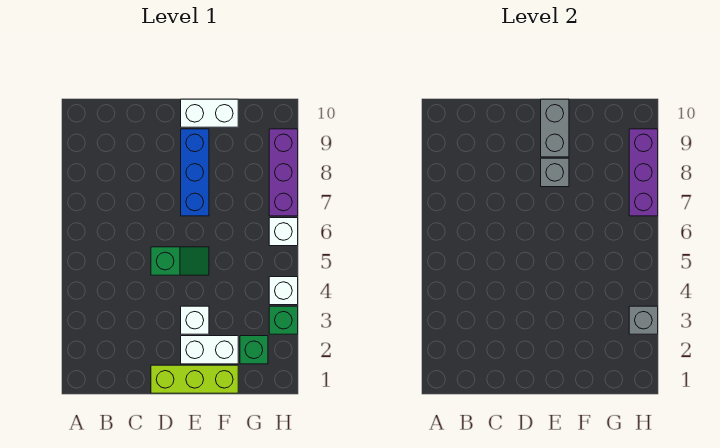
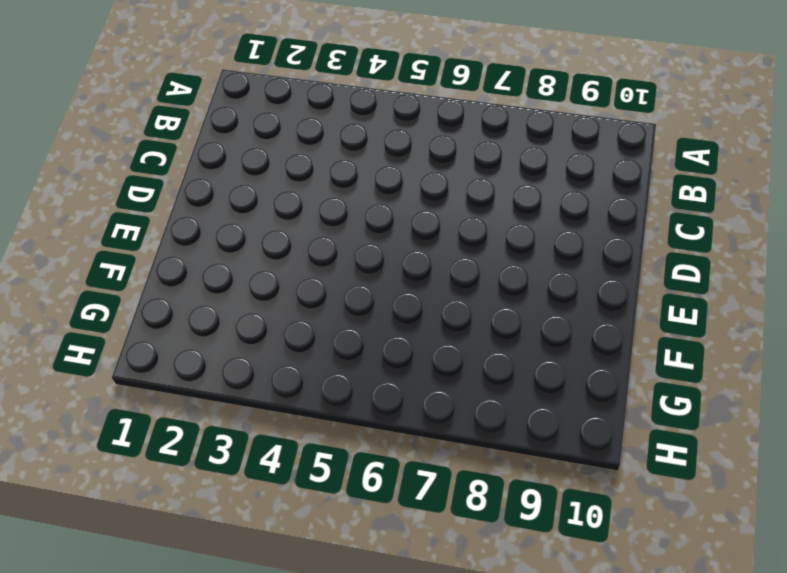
none -> lime brick D1:F1 level 1
none -> green slope D5:E5 level 1 top D
none -> white brick E2:F2 level 1

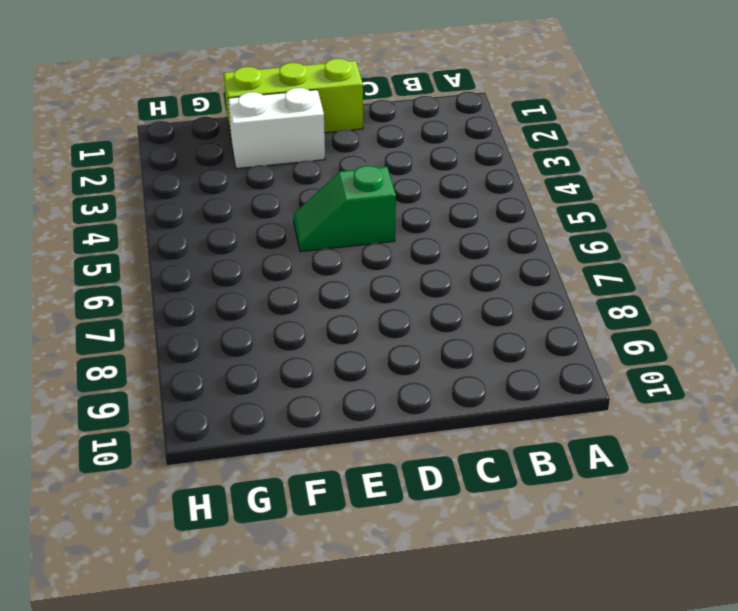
none -> white brick E3 level 1
none -> blue brick E7:E9 level 1
none -> white brick E10:F10 level 1

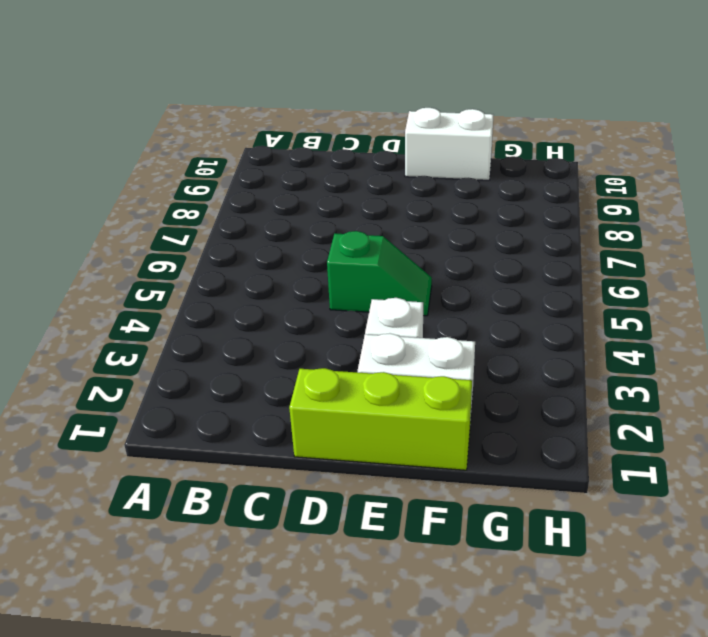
none -> blue brick E7:E9 level 1
none -> green brick G2 level 1
none -> green brick H3 level 1

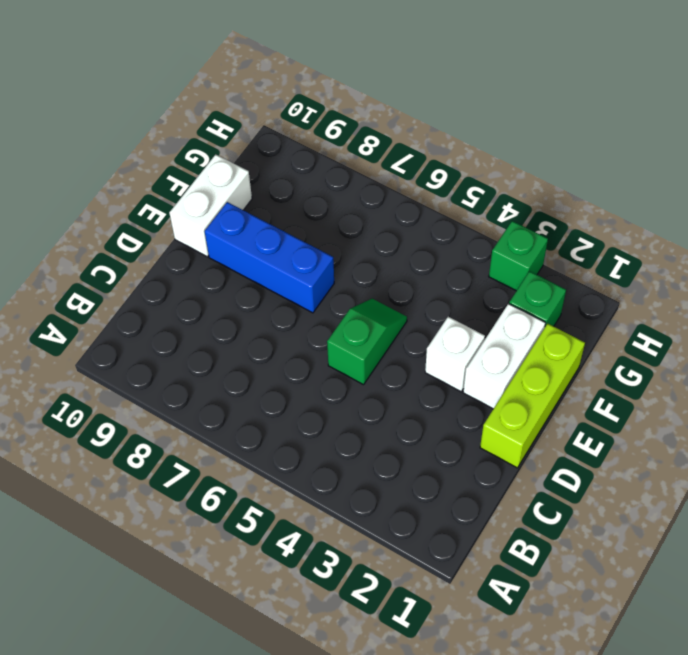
none -> white brick H4 level 1
none -> white brick H6 level 1
none -> purple brick H7:H9 level 1

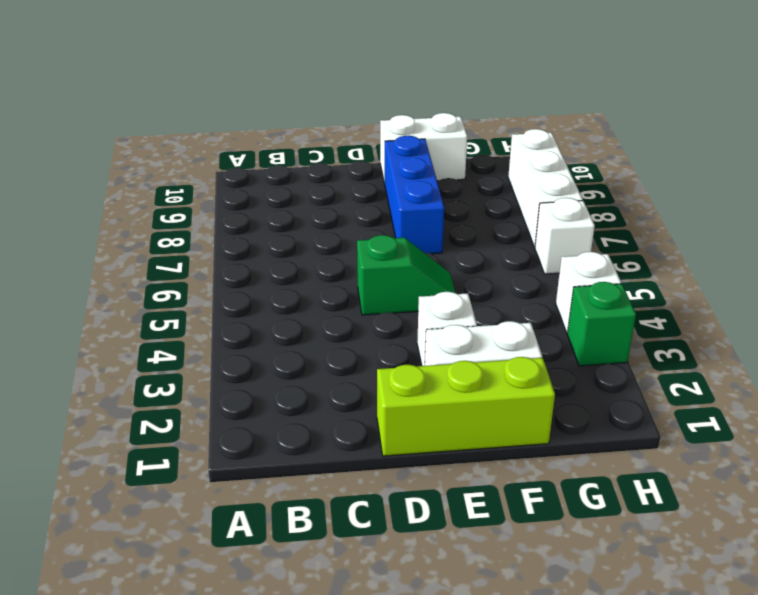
white brick H7:H9 level 1 -> purple brick H7:H9 level 1
none -> green brick G2 level 1
none -> grey brick E8 level 2
none -> grey brick E9:E10 level 2

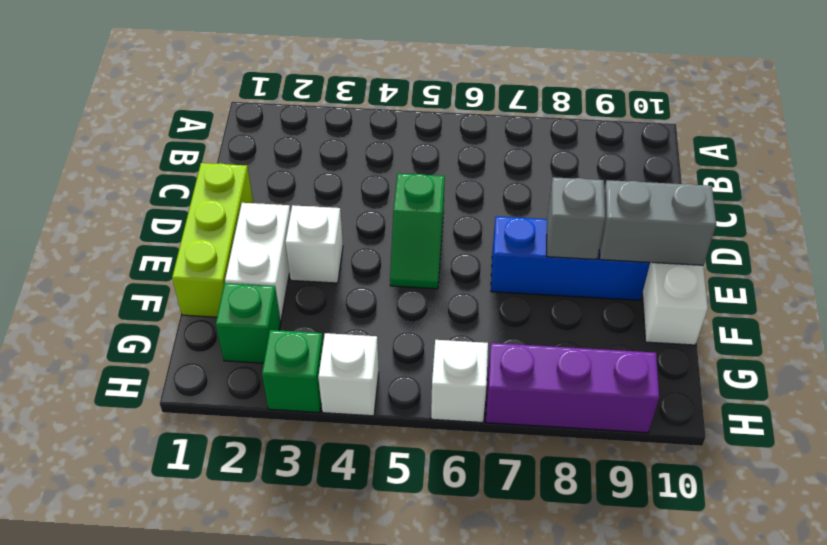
none -> grey brick H3 level 2
none -> purple brick H7:H9 level 2

